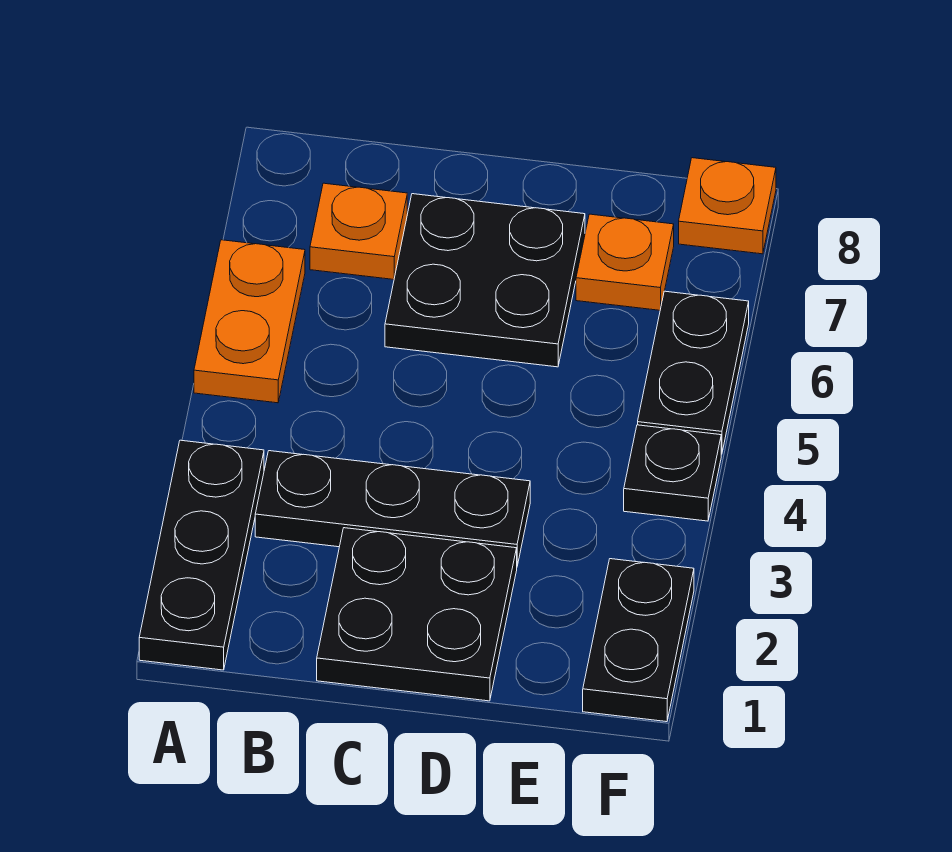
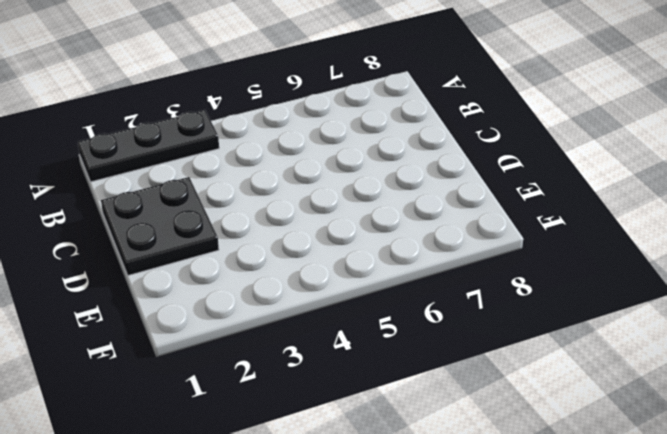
none -> orange plate A5:A6 level 1
none -> black plate B3:D3 level 1

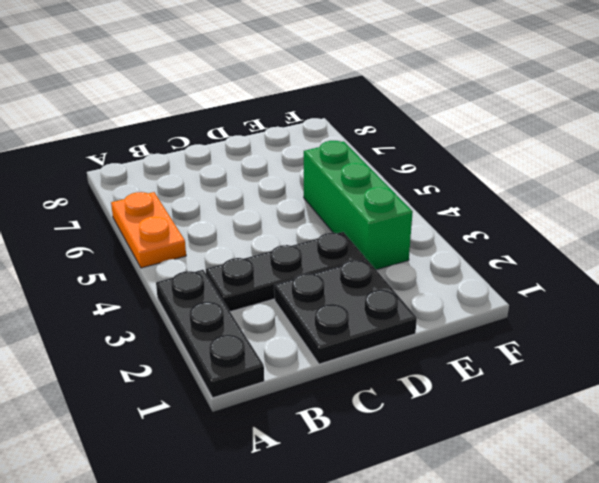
green brick E3:E5 level 1 -> none
none -> orange plate B7 level 1
none -> black plate C6:D7 level 1

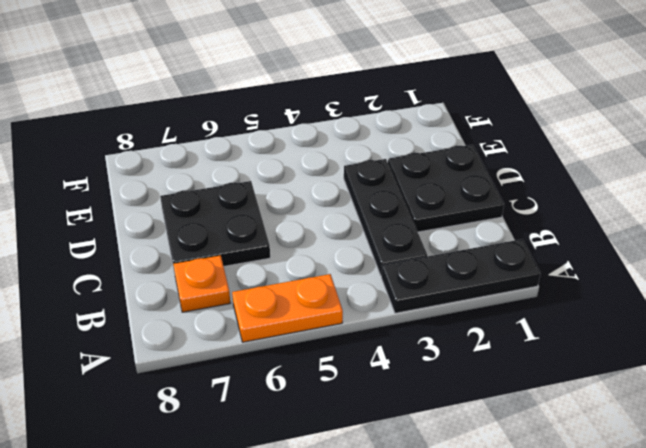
none -> orange plate E7 level 1
none -> black plate F1:F2 level 1

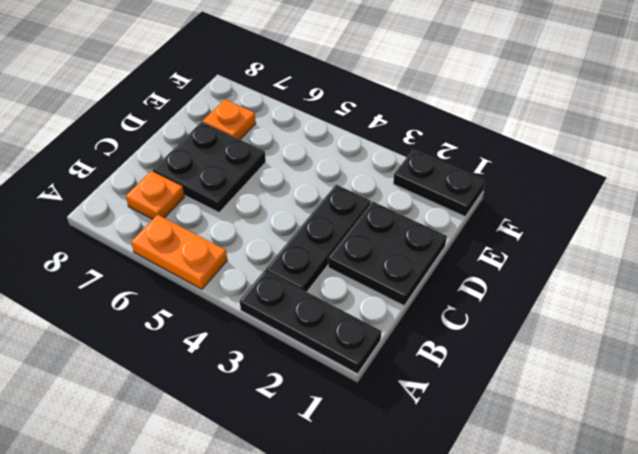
none -> black plate F4 level 1
none -> black plate F5:F6 level 1

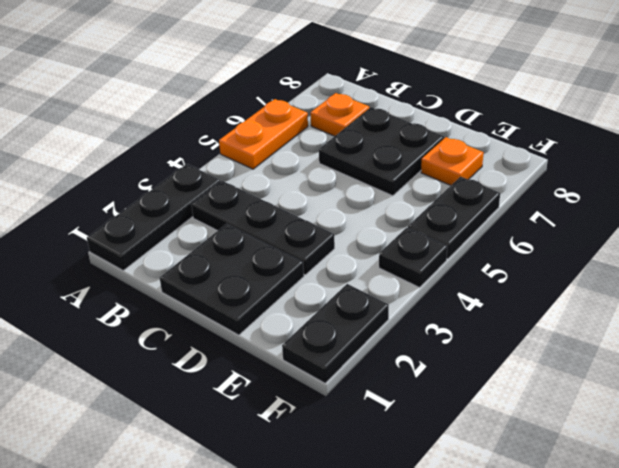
none -> orange plate F8 level 1

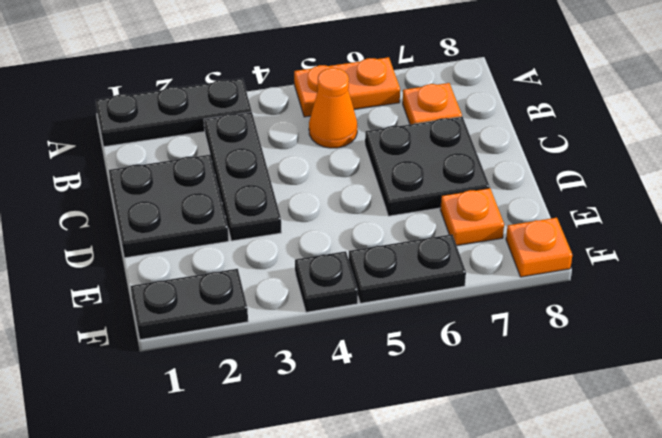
orange cone B5 level 1 -> none

